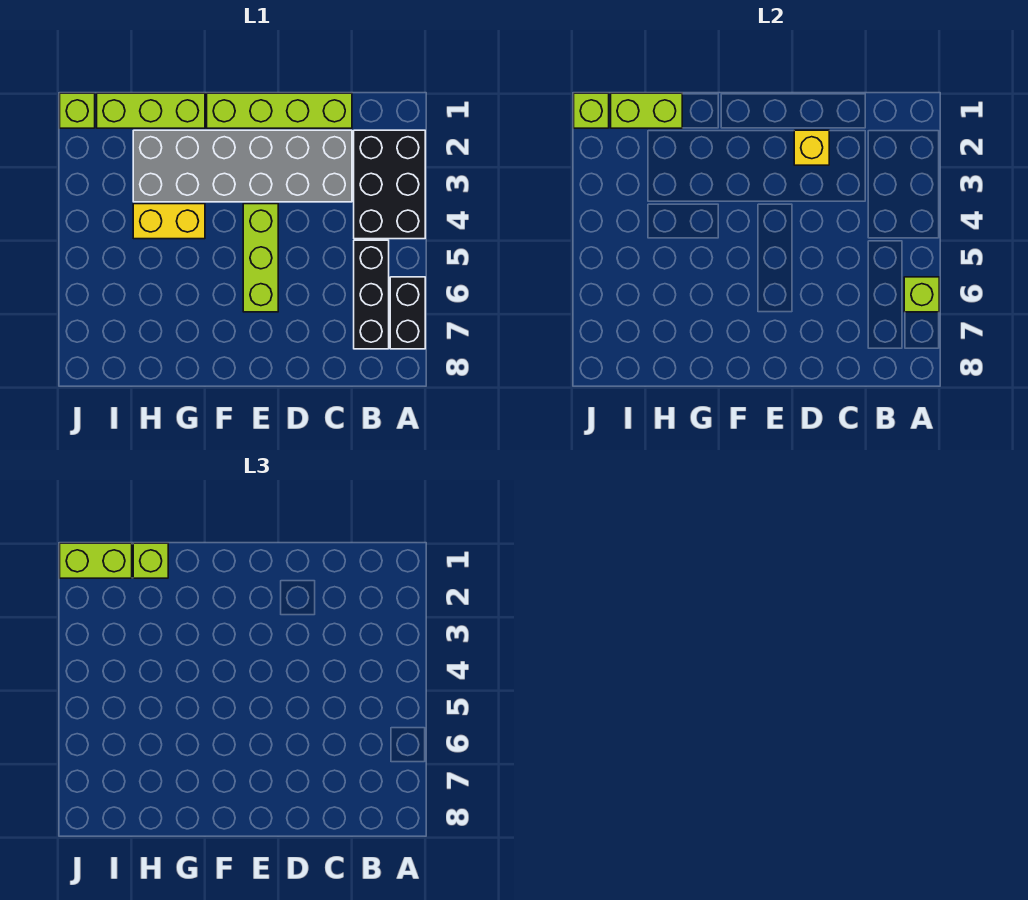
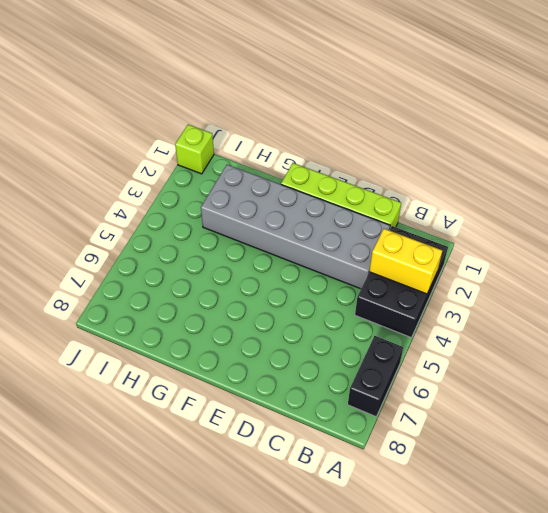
yellow brick A3:B3 level 2 -> yellow brick G4:H4 level 1
none -> black brick B5:B7 level 1
none -> lime brick E4:E6 level 1
none -> lime brick G1:I1 level 1

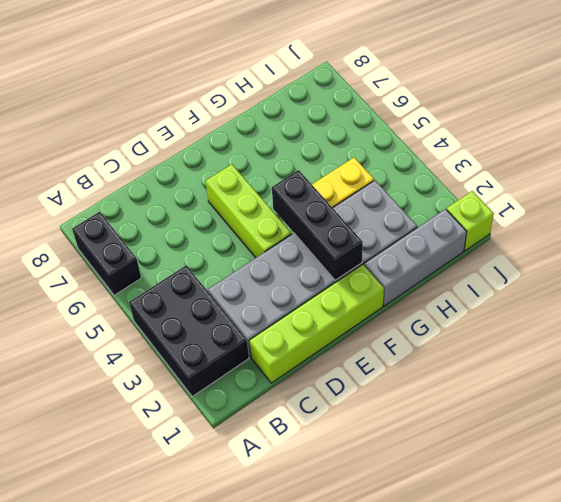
black brick F2:F4 level 2 -> black brick B5:B7 level 1
grey brick G1:I1 level 1 -> lime brick G1:I1 level 1
none -> lime brick A6 level 2
none -> yellow brick D2 level 2
none -> lime brick H1:I1 level 2

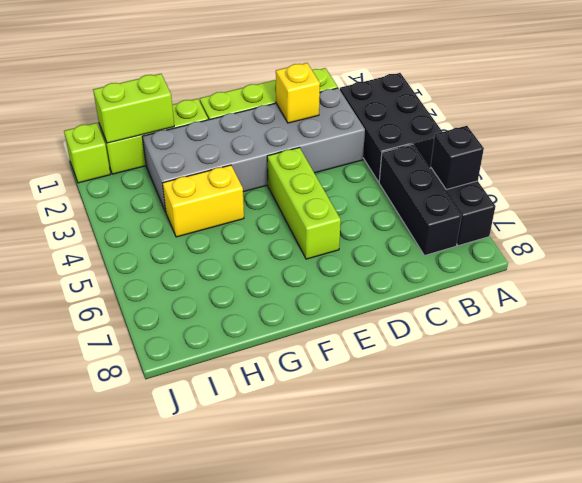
black brick A6 level 2 -> lime brick A6 level 2
none -> lime brick J1 level 2
none -> lime brick H1 level 3
none -> lime brick I1:J1 level 3

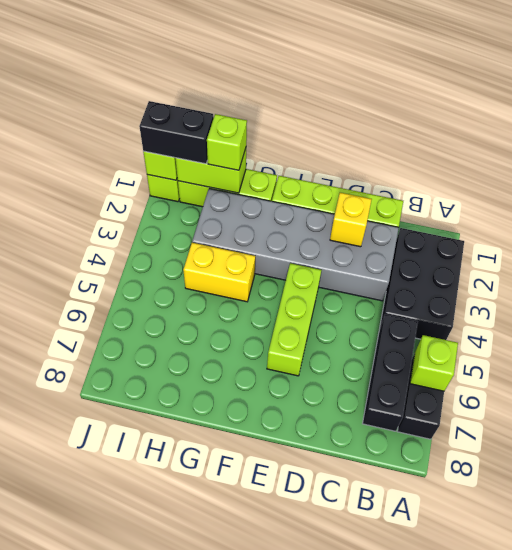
black brick I1:J1 level 3 -> lime brick I1:J1 level 3

